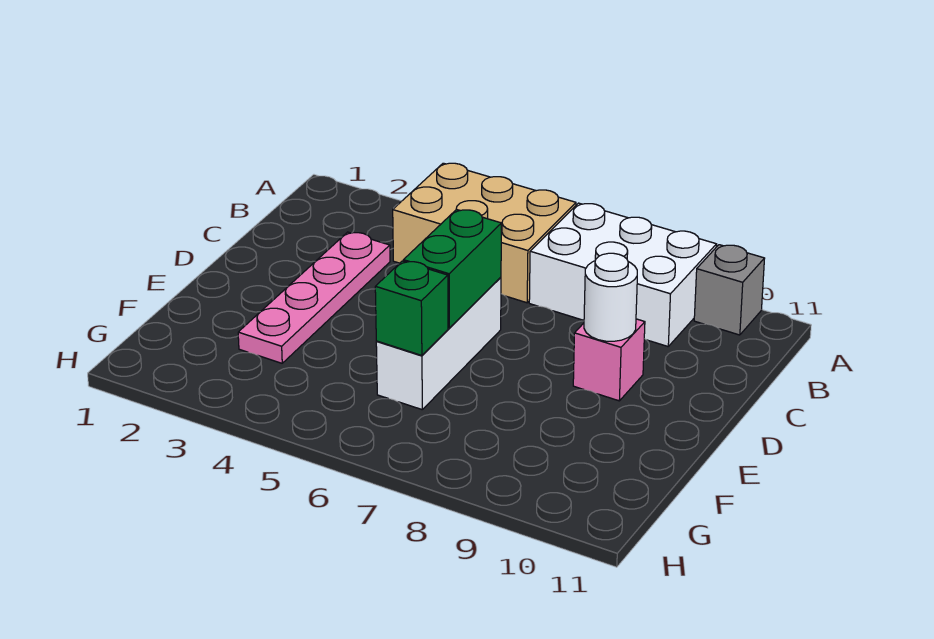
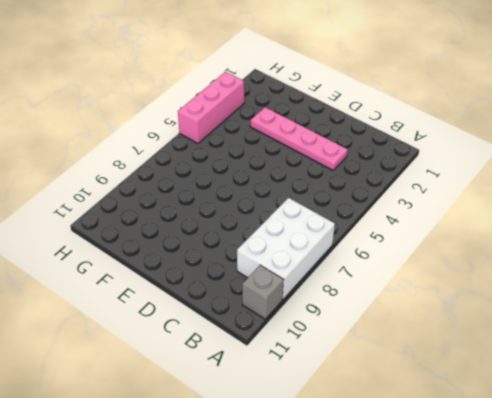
pink brick H3:H5 level 1 -> none
none -> tan brick A4:B6 level 1
none -> white brick D6:F6 level 1

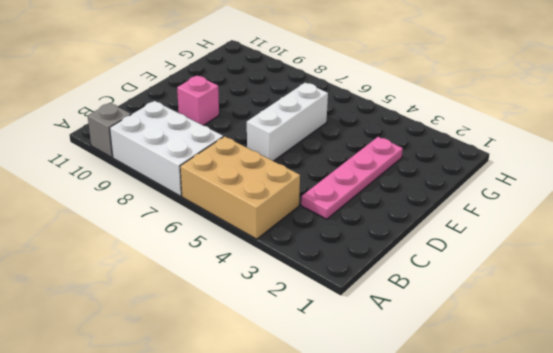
none -> green brick D6:E6 level 2
none -> white round brick D9 level 2

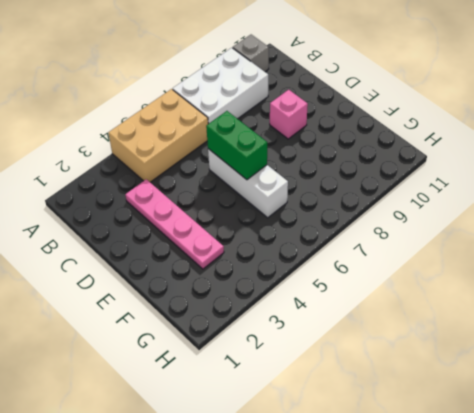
none -> white round brick D9 level 2
none -> green brick F6 level 2

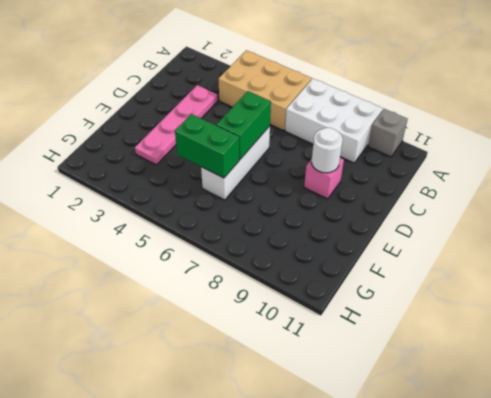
green brick F5:F6 level 2 -> green brick F6 level 2

